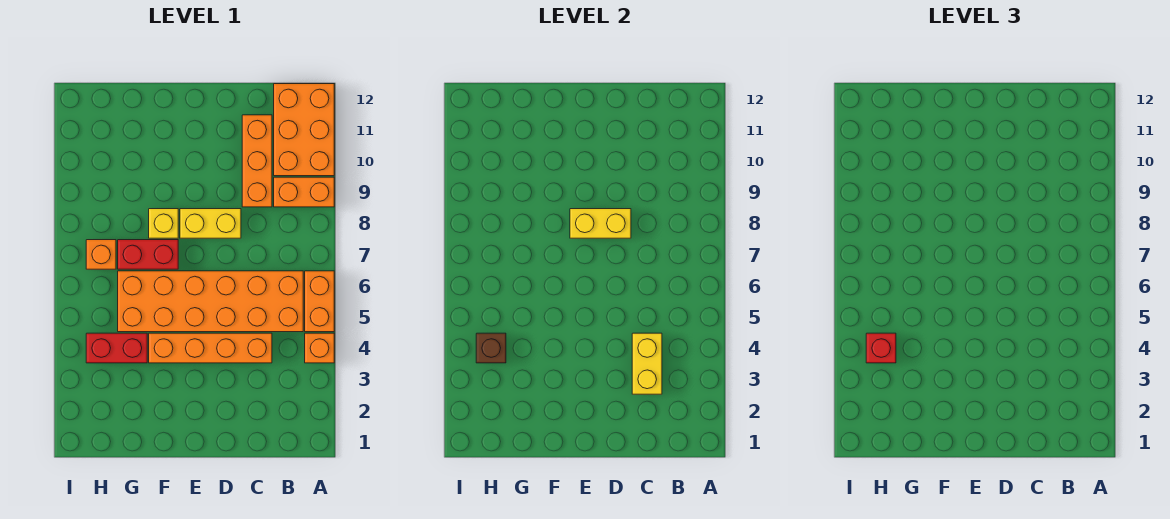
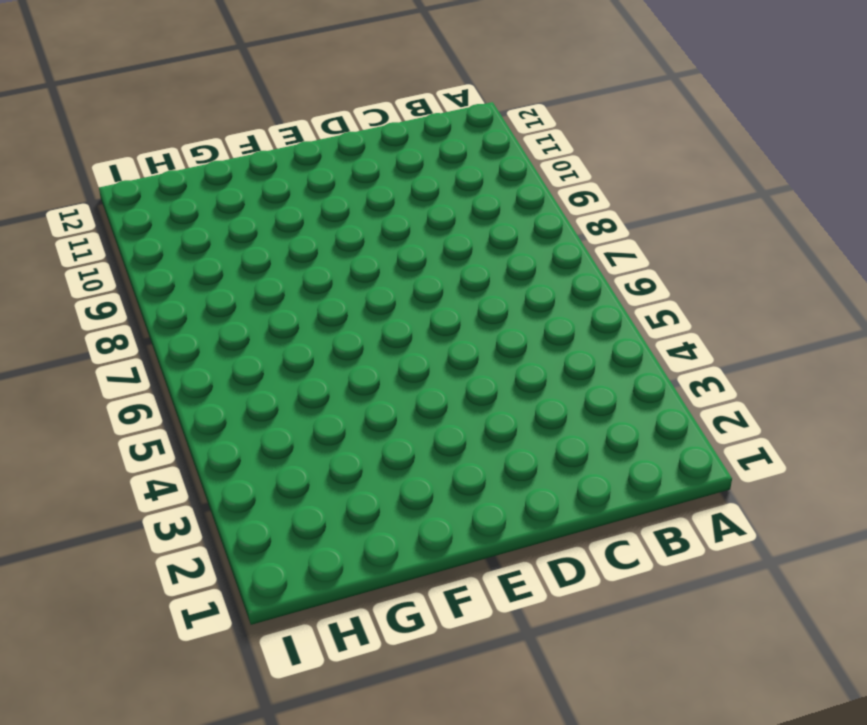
none -> orange brick A4 level 1
none -> orange brick A5:A6 level 1
none -> orange brick A9:B9 level 1

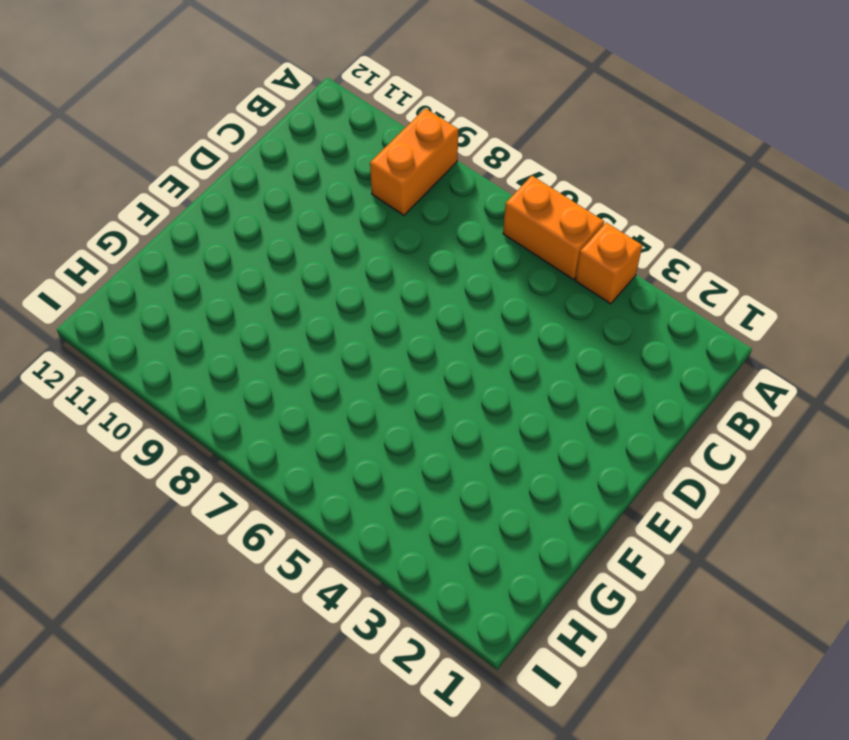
none -> orange brick A10:B12 level 1
none -> orange brick B5:G6 level 1
none -> orange brick C4:F4 level 1

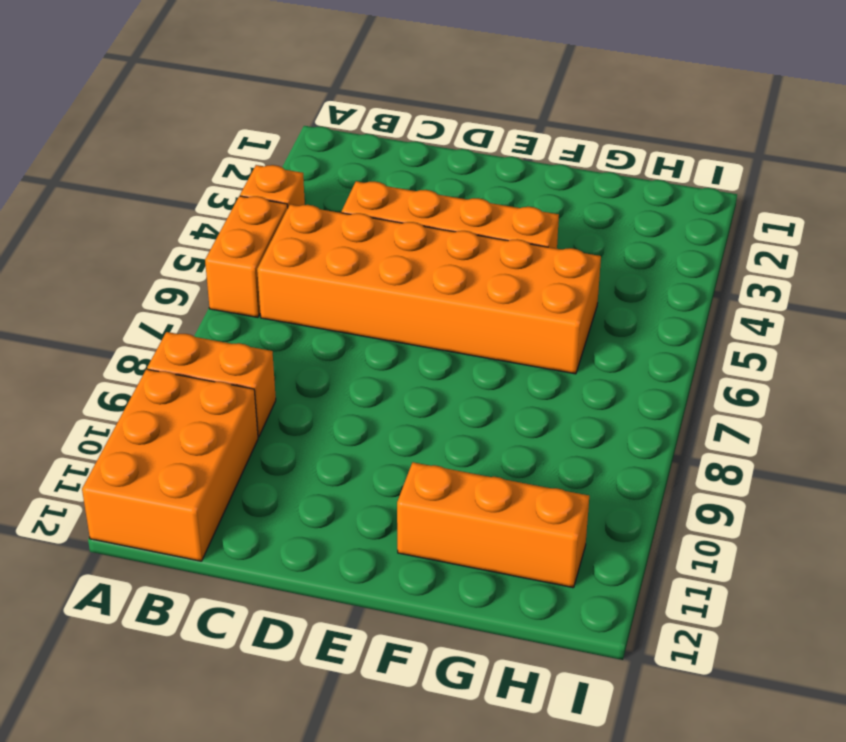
orange brick F11:H11 level 1 -> orange brick C9:C11 level 1
none -> yellow brick D8:E8 level 1
none -> red brick F7:G7 level 1
none -> yellow brick F8 level 1

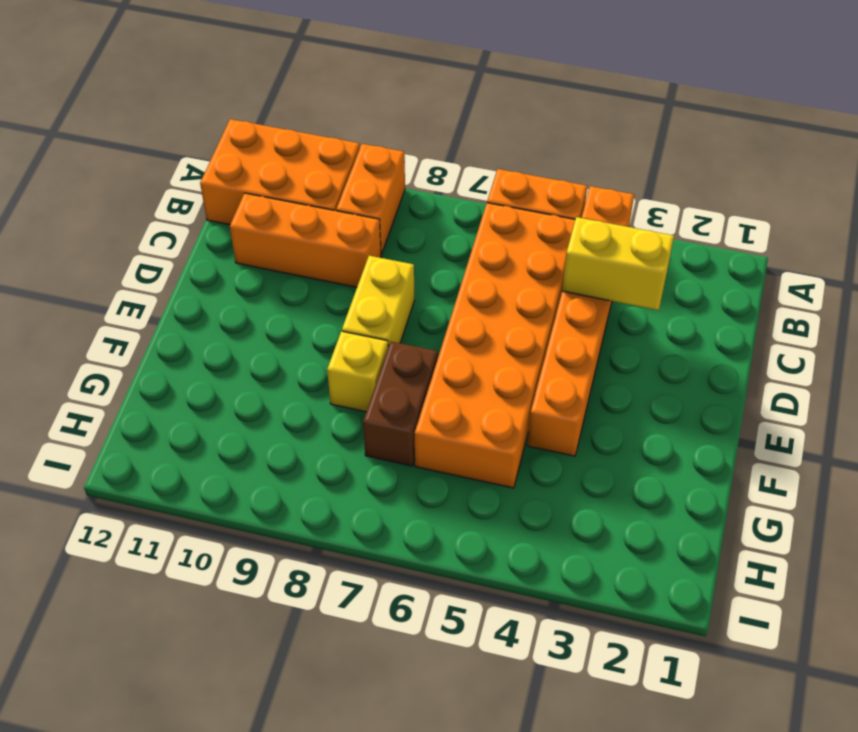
brown brick F7:G7 level 1 -> red brick F7:G7 level 1
none -> red brick G4:H4 level 1
none -> orange brick H7 level 1
none -> yellow brick D8:E8 level 2

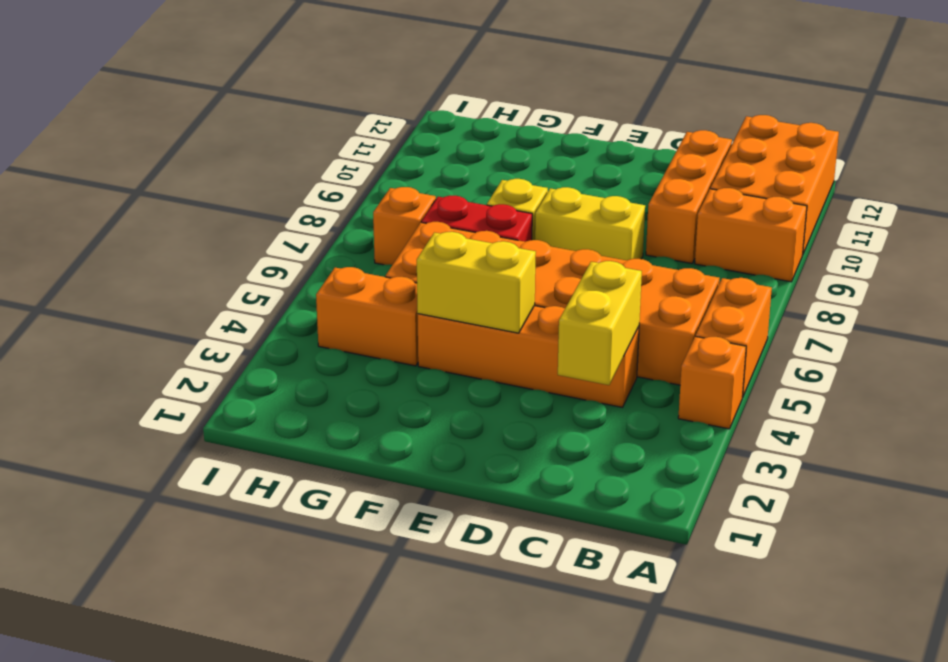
yellow brick E4:F4 level 2 -> yellow brick D8:E8 level 2
orange brick G4:H4 level 1 -> red brick G4:H4 level 1
none -> brown brick H4 level 2
none -> red brick H4 level 3

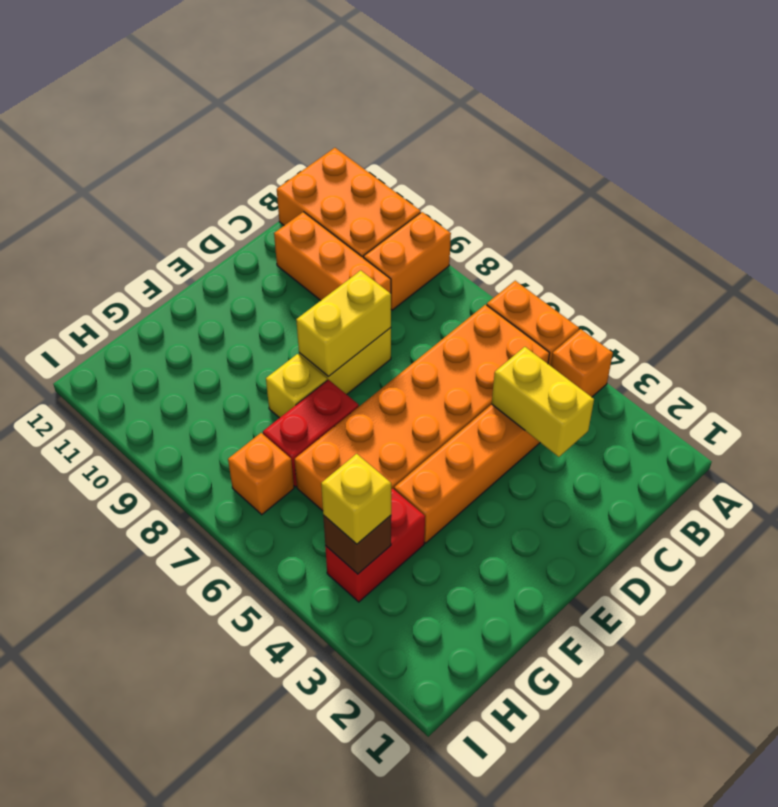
yellow brick H4 level 3 -> red brick H4 level 3

